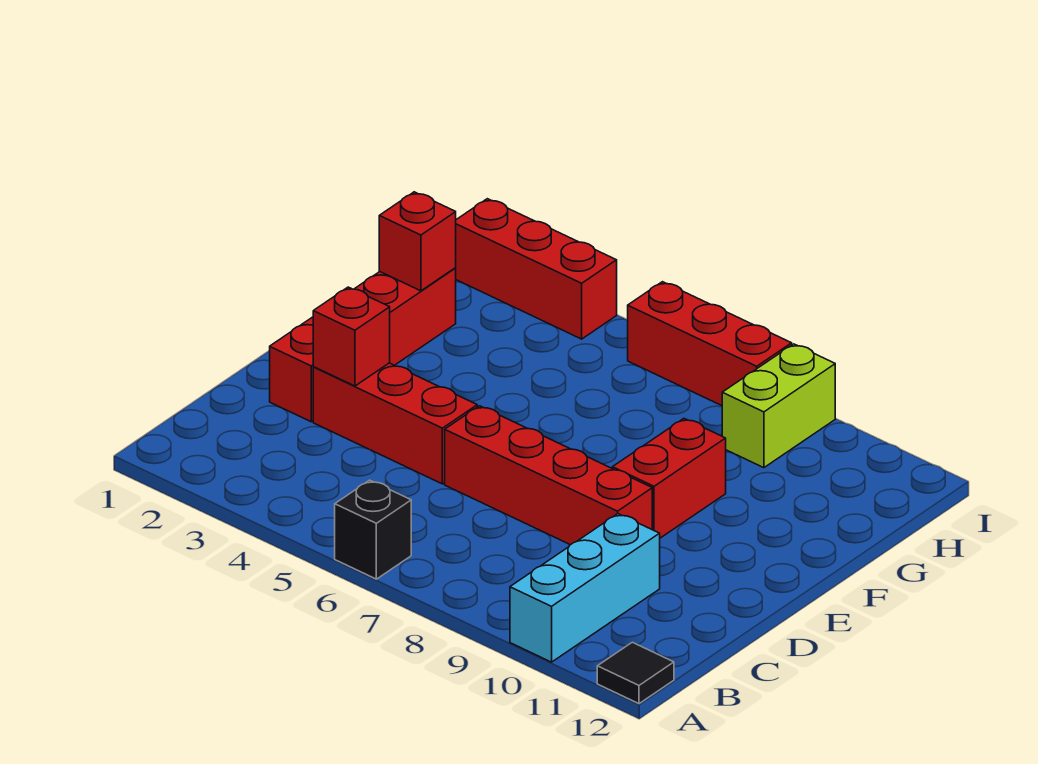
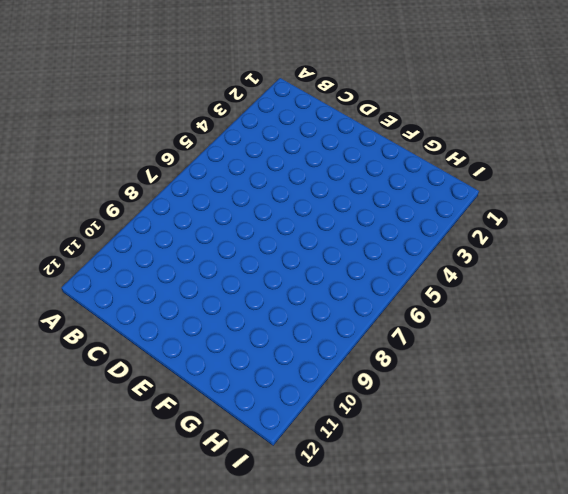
none -> black brick A6 level 1
none -> cyan brick A10:C10 level 1
none -> black tile A12 level 1

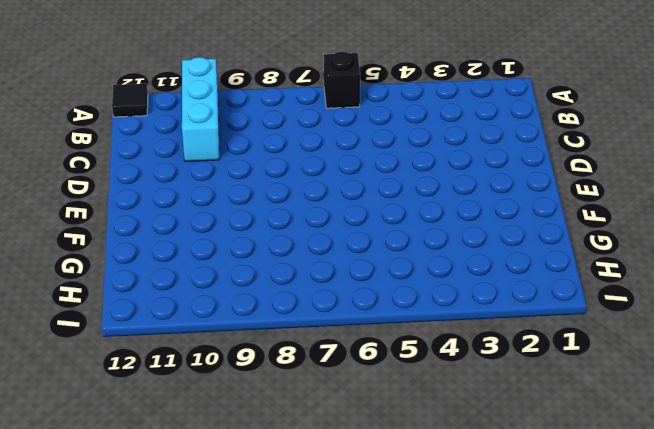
none -> red brick D2:G2 level 1
none -> red brick D3:D5 level 1
none -> red brick D6:D9 level 1

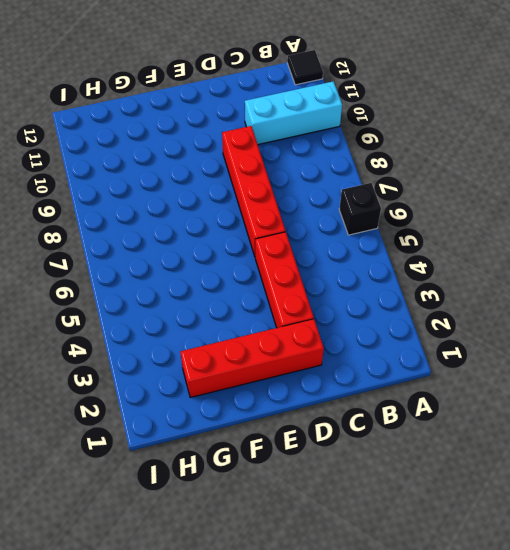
none -> red brick E9:F9 level 1
none -> lime brick H9:I9 level 1
none -> red brick I2:I4 level 1

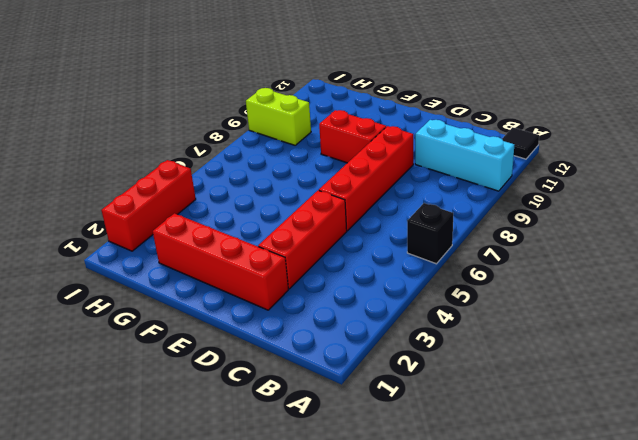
none -> red brick I6:I8 level 1
none -> red brick D3 level 2
none -> red brick G2 level 2

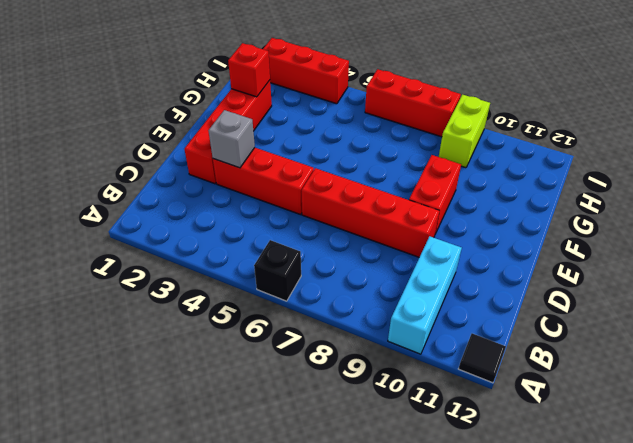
grey brick D3 level 2 -> red brick D3 level 2

